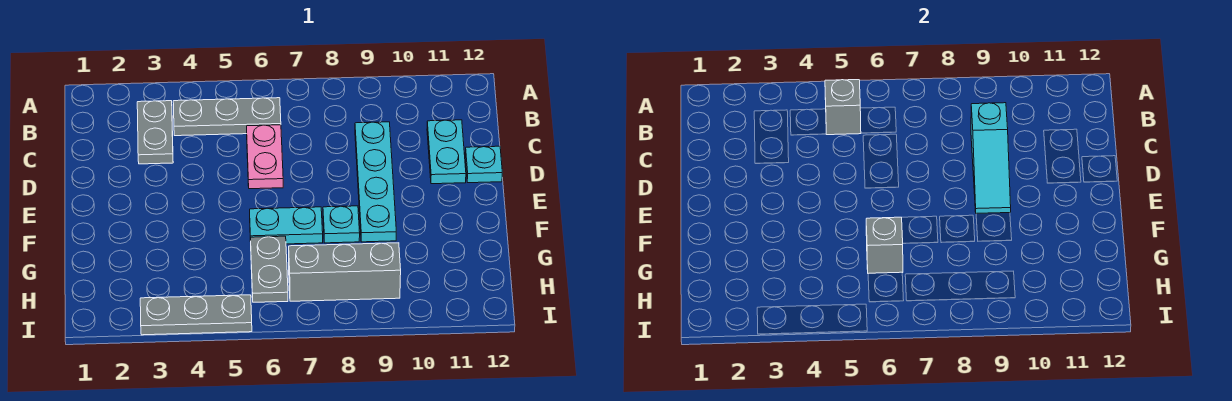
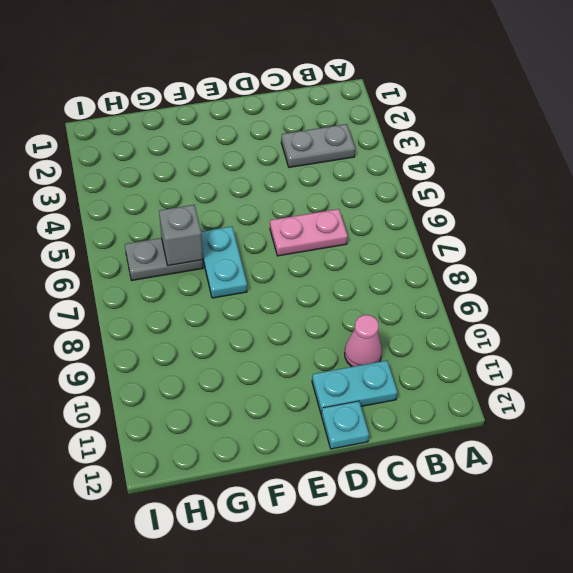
pink cone C10 level 1 -> none
none -> grey plate B4:B6 level 1
none -> cyan plate C9:F9 level 1
none -> cyan plate F8 level 1

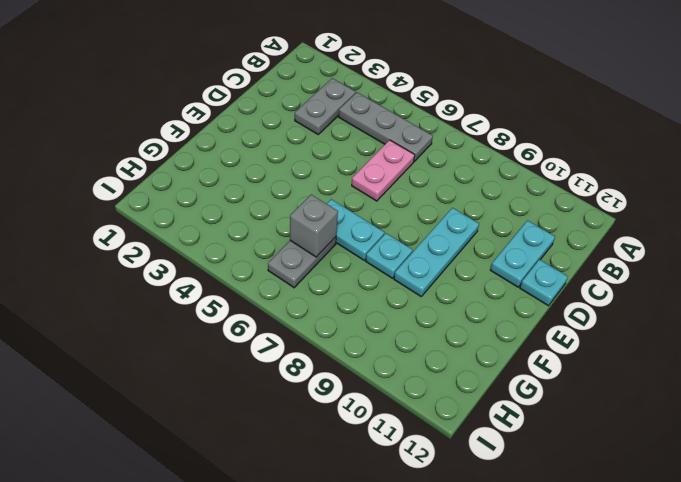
cyan plate D9:F9 level 1 -> cyan plate C9:F9 level 1
none -> grey brick H7:H9 level 1
none -> grey plate I3:I5 level 1
none -> grey brick B5 level 2

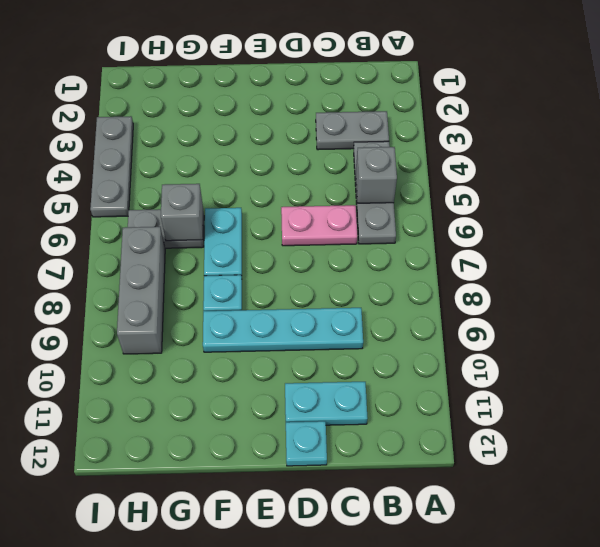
none -> cyan slope C9:E9 level 2 top C

